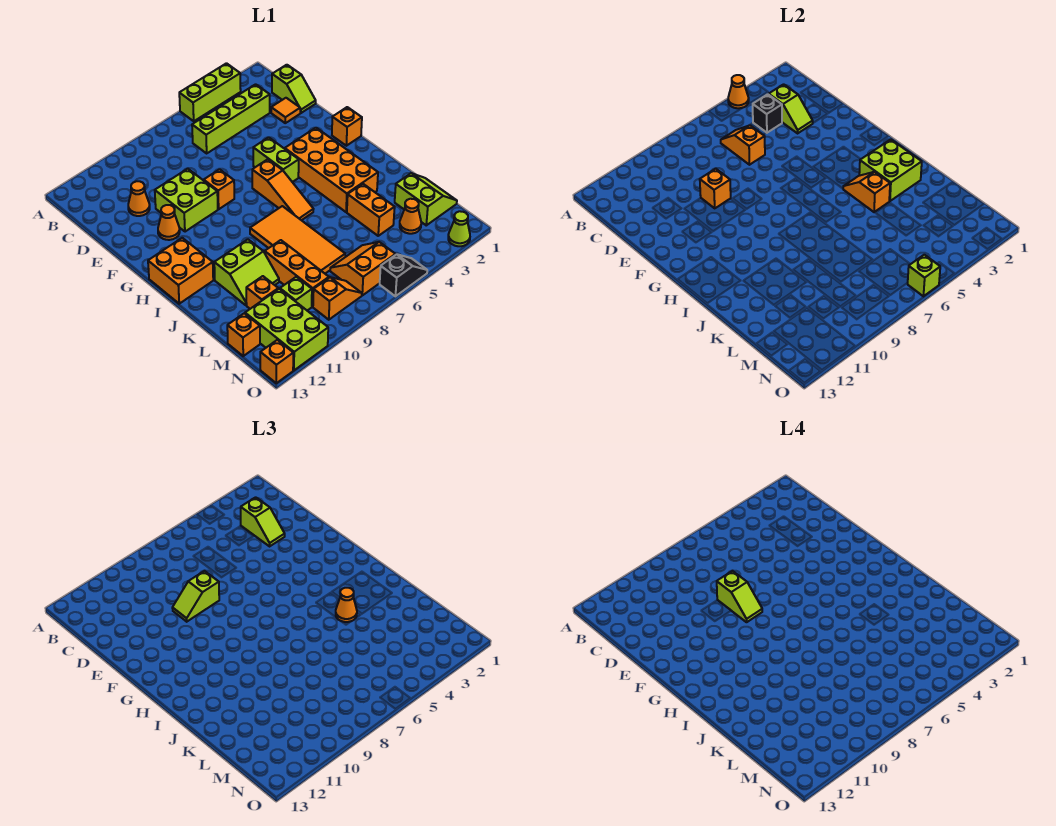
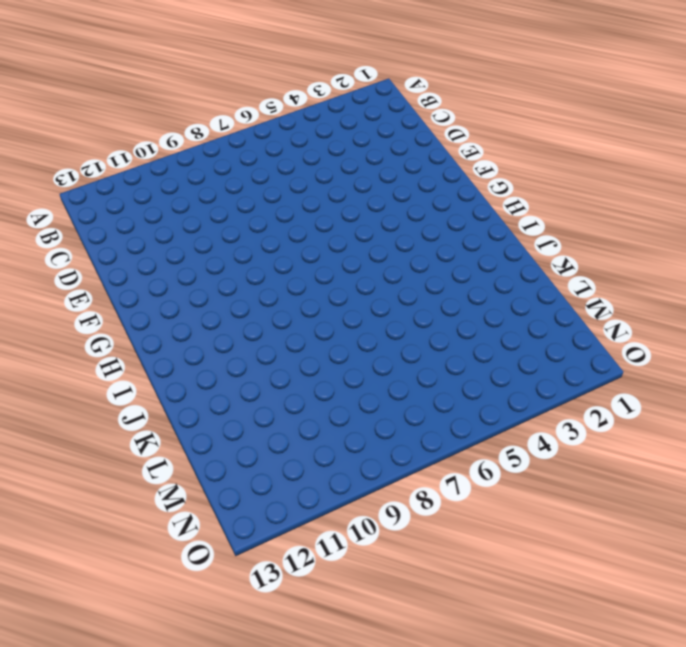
none -> lime brick A3:A5 level 1
none -> lime slope C1:D1 level 1 top C
none -> lime brick C3:C6 level 1
none -> orange tile D2 level 1

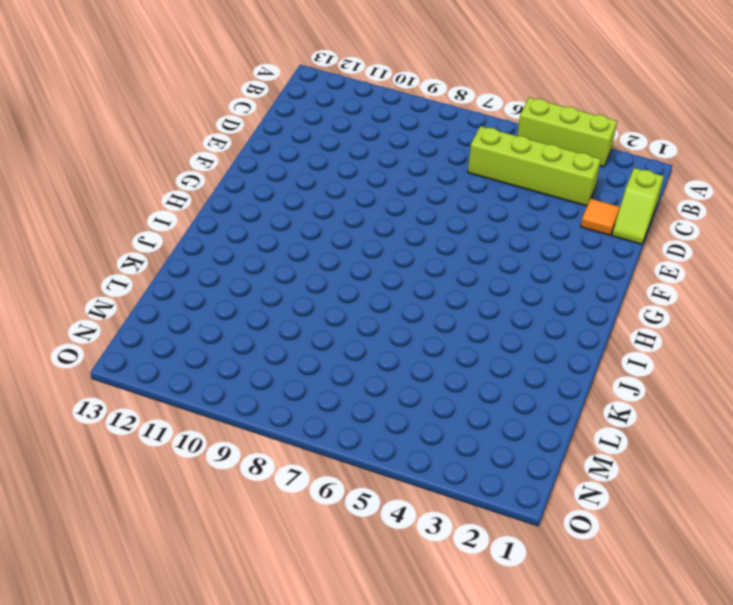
none -> orange cone D11 level 1
none -> lime brick E9:F10 level 1
none -> lime brick F5:G5 level 1
none -> orange brick F8 level 1

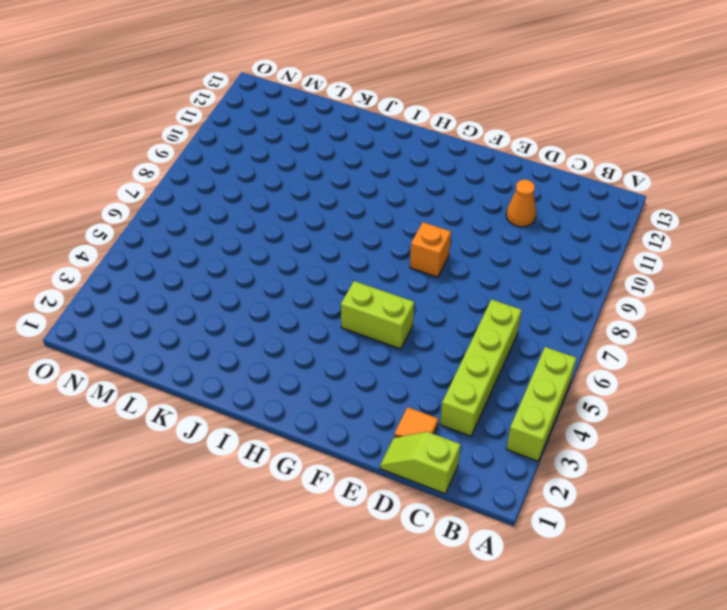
none -> lime brick E9:F10 level 1
none -> orange cone F11 level 1
none -> orange brick G1 level 1
none -> orange brick G3:J4 level 1

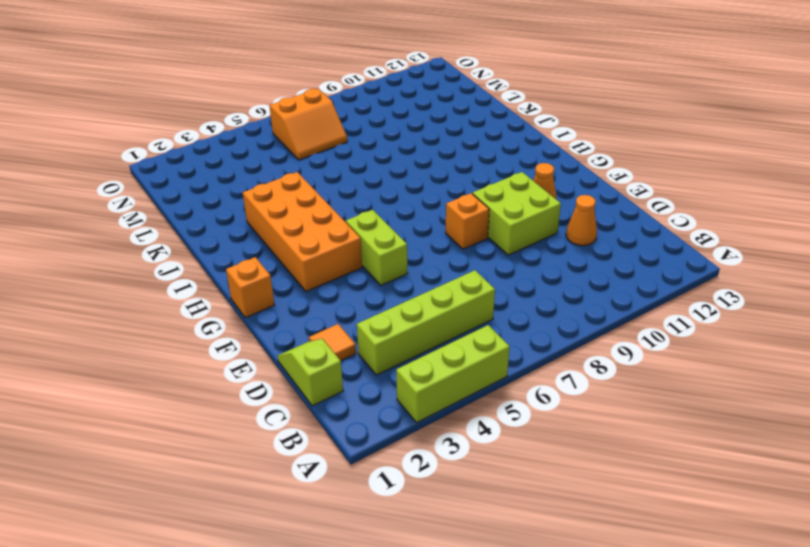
none -> orange slope G6:I6 level 1 top G
none -> orange brick H12:I13 level 1
none -> orange tile I7:L8 level 1
none -> lime slope J10:K11 level 1 top J

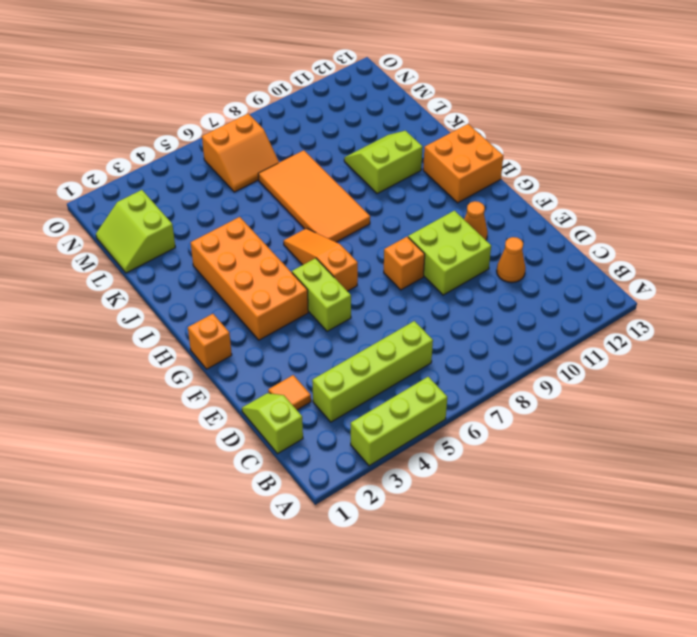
none -> orange brick K4:L4 level 1
none -> orange brick K9:M9 level 1
none -> orange brick L11 level 1
none -> orange cone M3 level 1

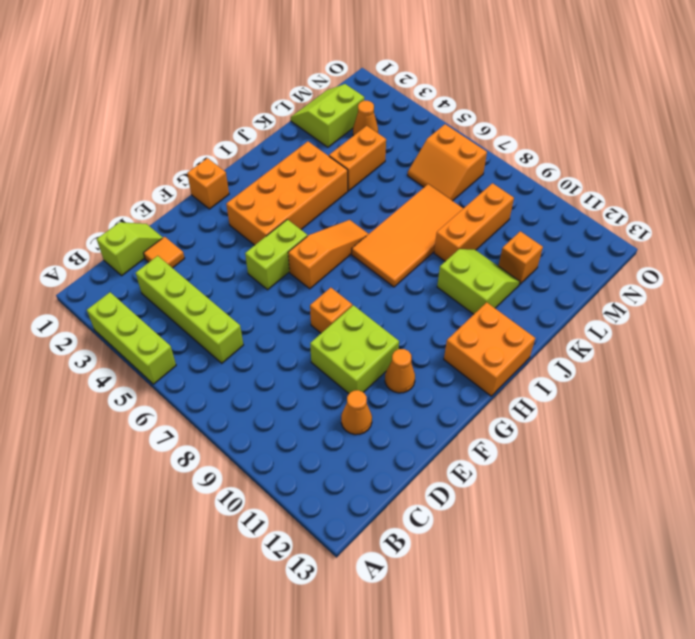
none -> lime brick M10 level 1
none -> lime brick M11:O12 level 1
none -> orange brick M13 level 1
none -> orange slope N8:N9 level 1 top 9

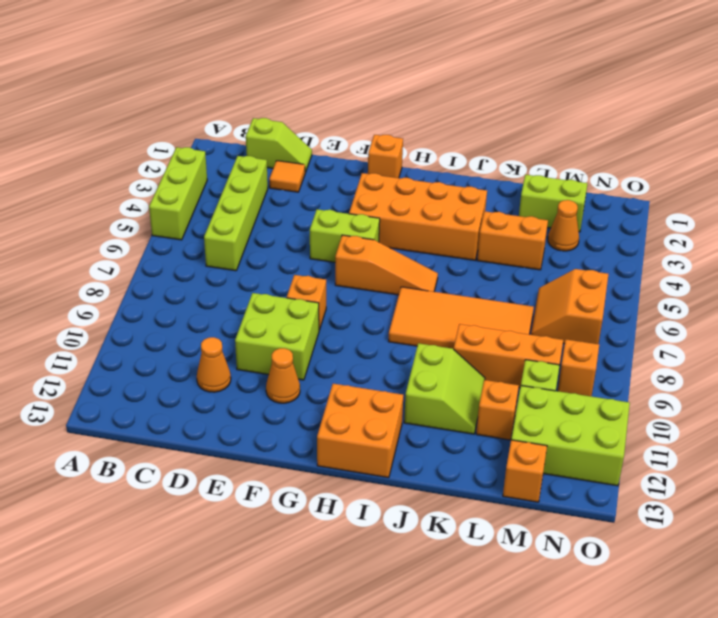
none -> lime cone O2 level 1
none -> black slope O5:O6 level 1 top 6
none -> orange brick O13 level 1
none -> orange cone A4 level 2

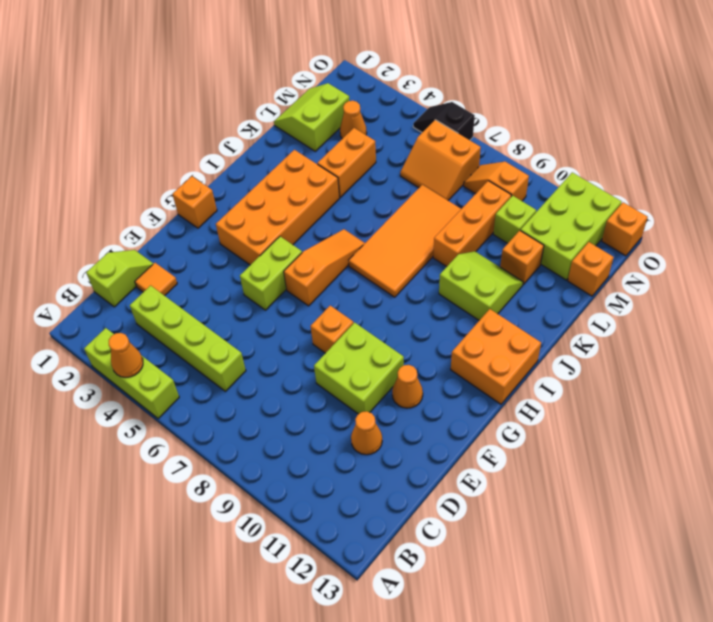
none -> lime cone O2 level 1
none -> lime slope C3:D3 level 2 top C
none -> black brick C4 level 2
none -> orange slope C6:D6 level 2 top D

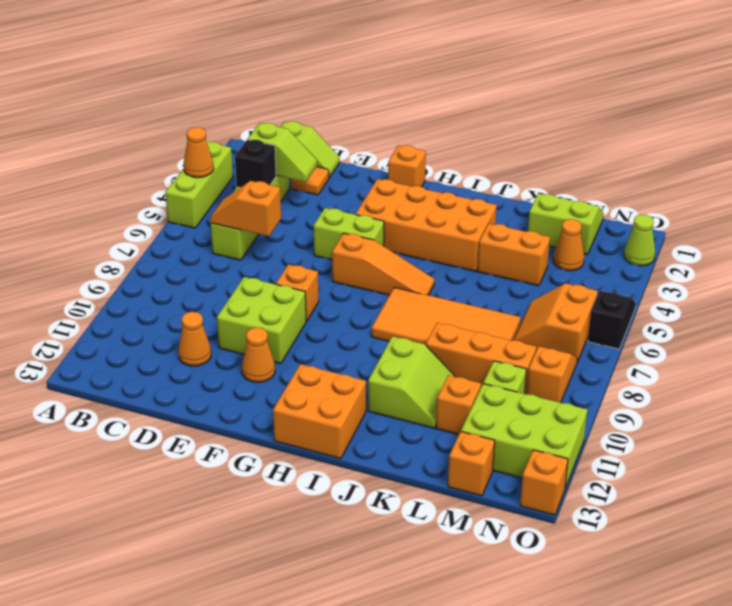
none -> orange brick E9 level 2
none -> lime brick I2:J3 level 2
none -> orange slope I4:J4 level 2 top J
none -> lime brick O6 level 2

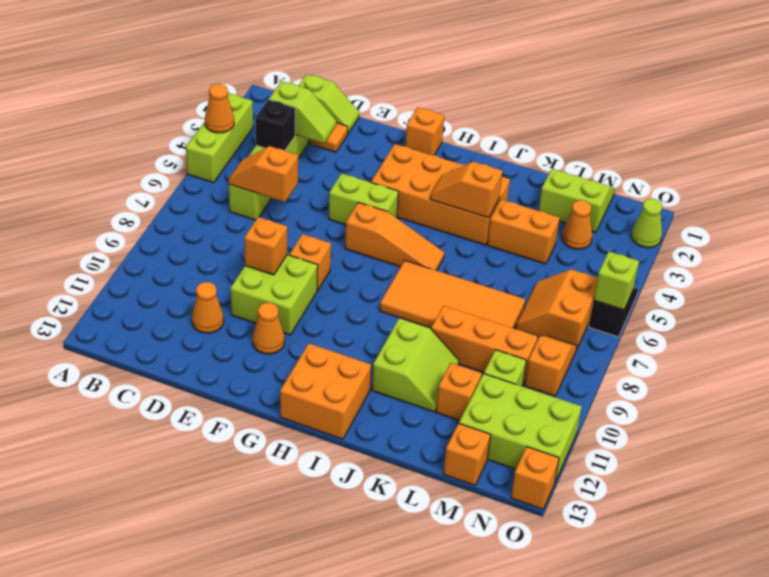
none -> lime brick I2:J3 level 2
none -> lime slope C3:D3 level 3 top C
none -> lime slope E8:E9 level 3 top 8
none -> orange cone J4 level 3

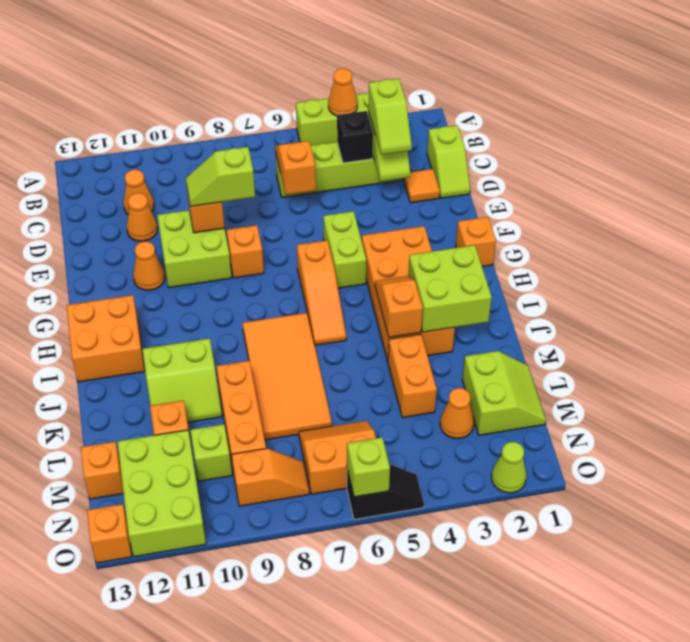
orange cone C11 level 1 -> orange cone J4 level 3
none -> lime slope E8:F8 level 4 top E

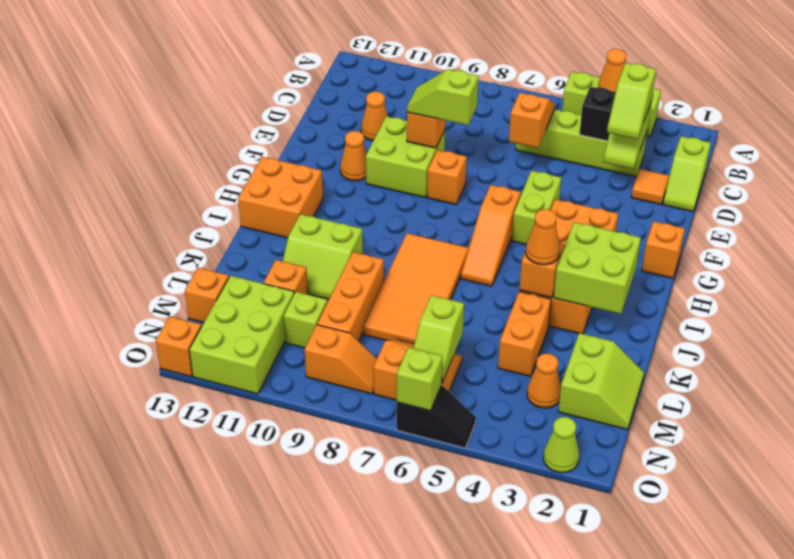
lime slope M6:N6 level 2 top M -> lime slope E8:F8 level 4 top E

